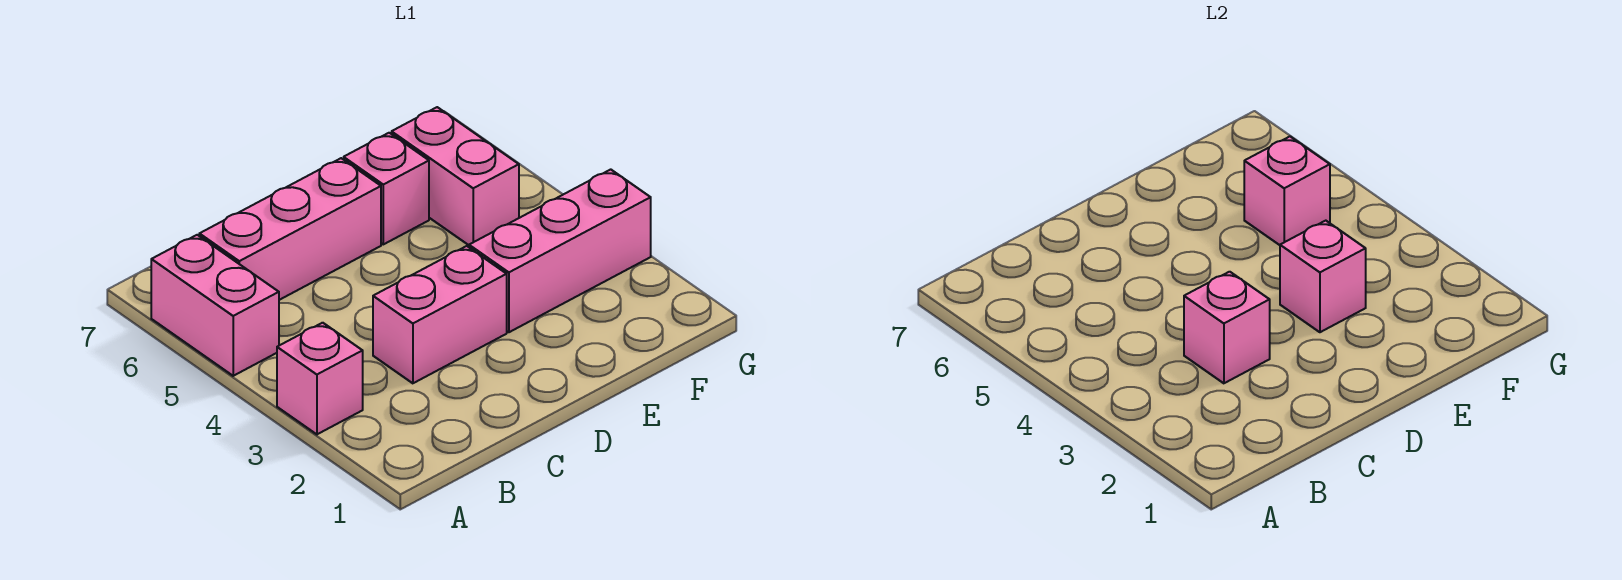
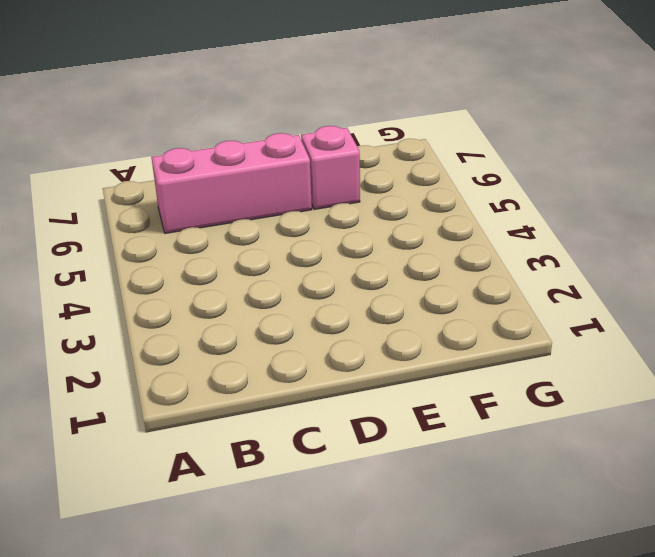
none -> pink brick A3 level 1
none -> pink brick A5:A6 level 1

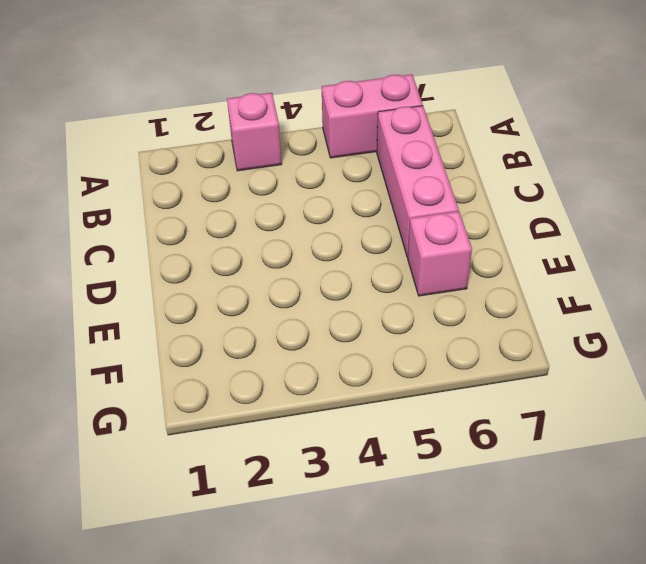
none -> pink brick C3:D3 level 1
none -> pink brick E3:G3 level 1

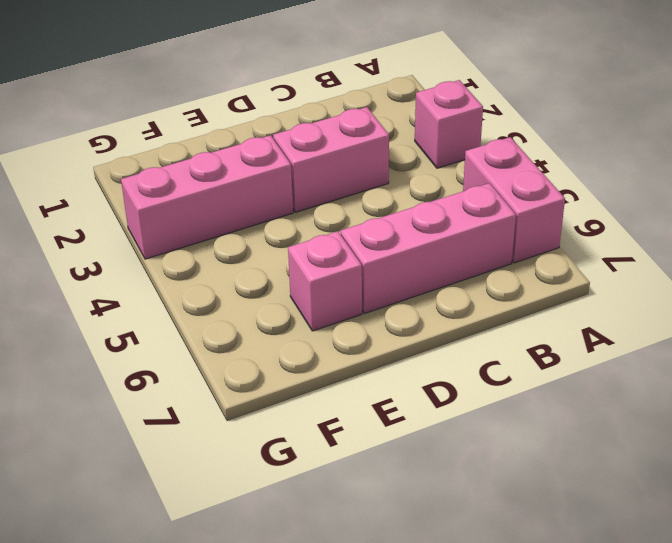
none -> pink brick F5:F6 level 1
none -> pink brick C3 level 2

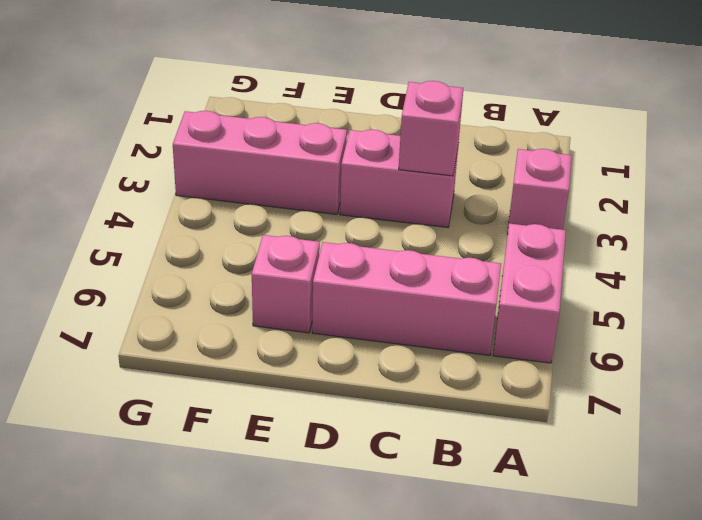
none -> pink brick F5:F6 level 1
none -> pink brick E3 level 2

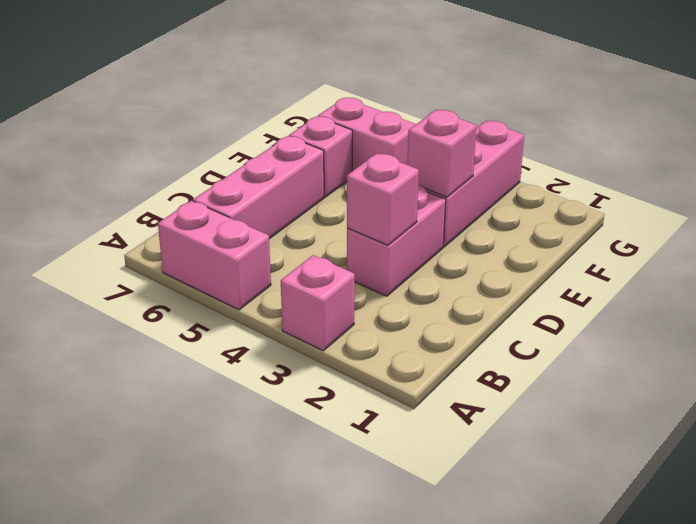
none -> pink brick F5 level 2

